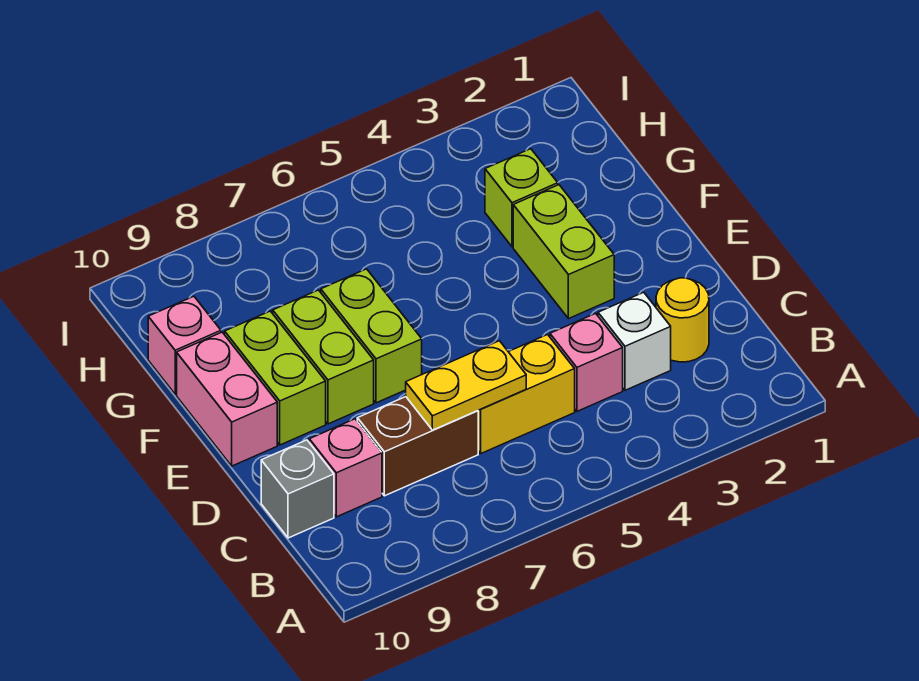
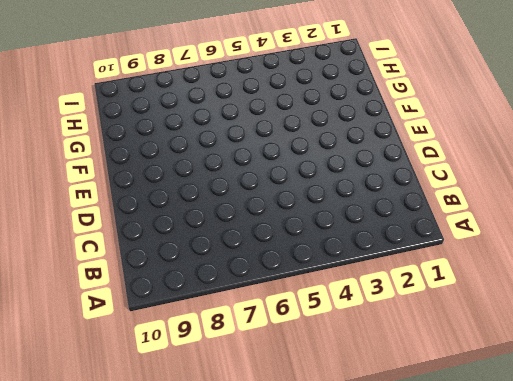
none -> yellow round brick C2 level 1
none -> white brick C3 level 1
none -> pink brick C4 level 1

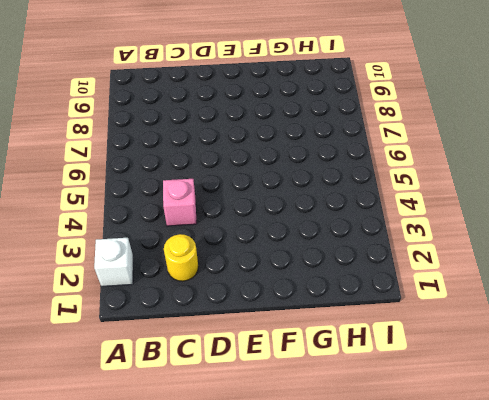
white brick A2 level 1 -> white brick C3 level 1
none -> yellow brick C5:C6 level 1
none -> brown brick C7:C8 level 1
none -> pink brick C9 level 1

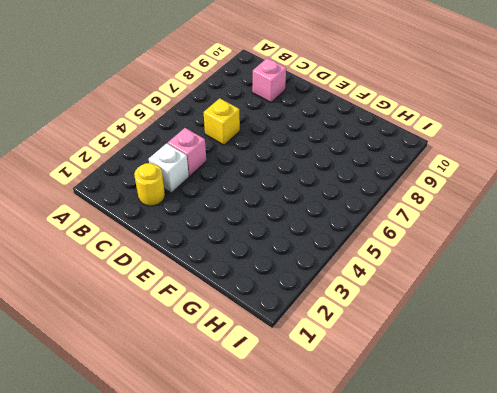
yellow brick C6 level 1 -> yellow brick C5:C6 level 1
none -> brown brick C7:C8 level 1
none -> grey brick C10 level 1
none -> lime brick E3:F3 level 1

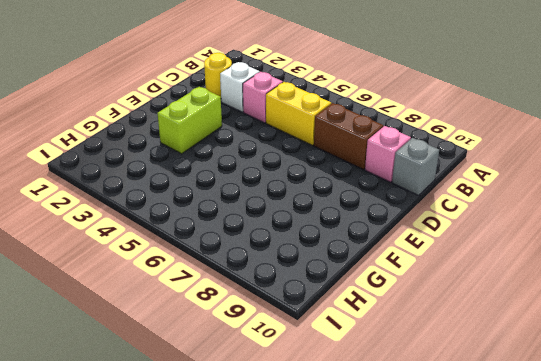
none -> lime brick E7:F7 level 1
none -> lime brick E8:F8 level 1
none -> lime brick E9:F9 level 1

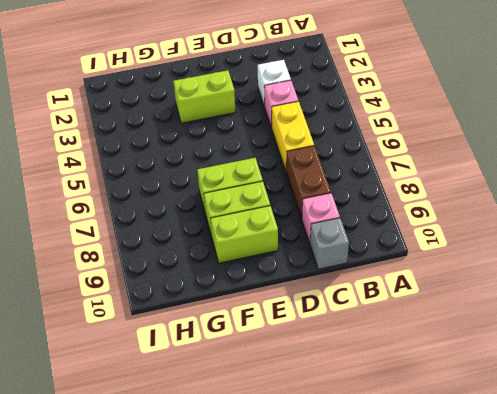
none -> yellow round brick C2 level 1
none -> pink brick E10:F10 level 1
none -> lime brick G3 level 1

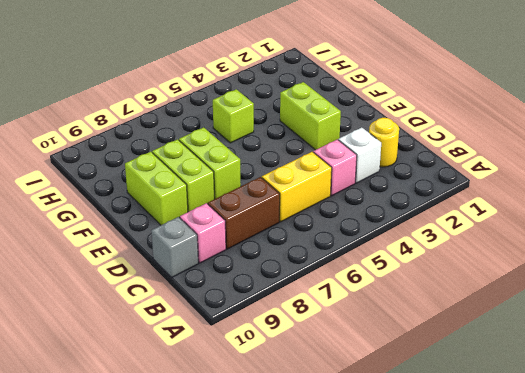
lime brick G5 level 1 -> lime brick G3 level 1
none -> pink brick E10:F10 level 1
none -> pink brick G10 level 1
none -> yellow plate C6:C7 level 2

